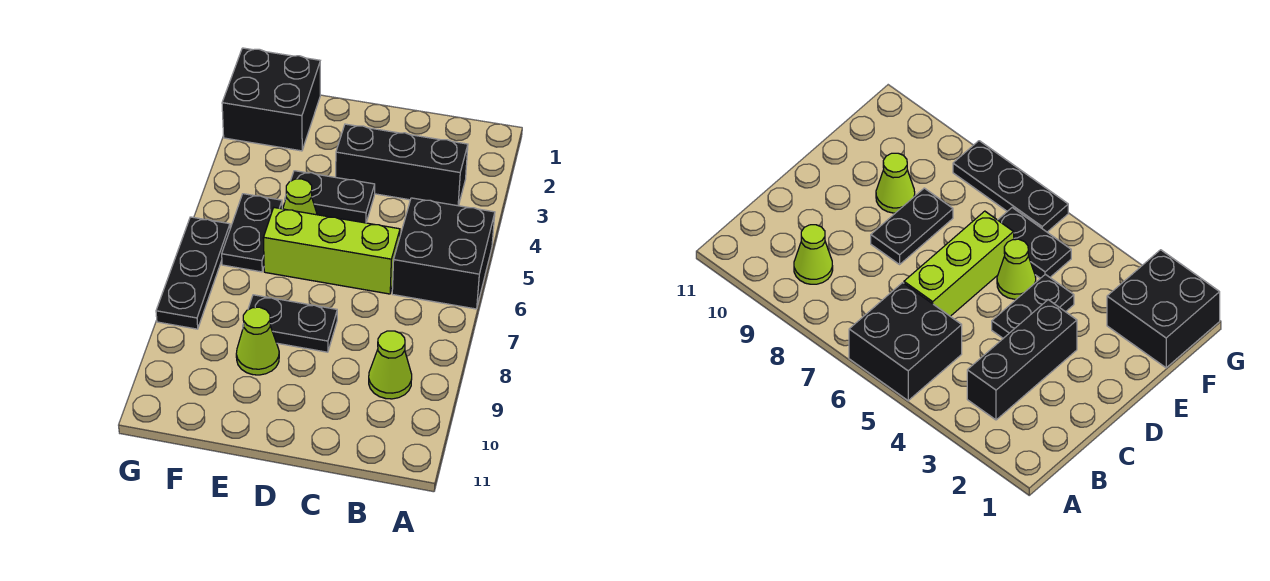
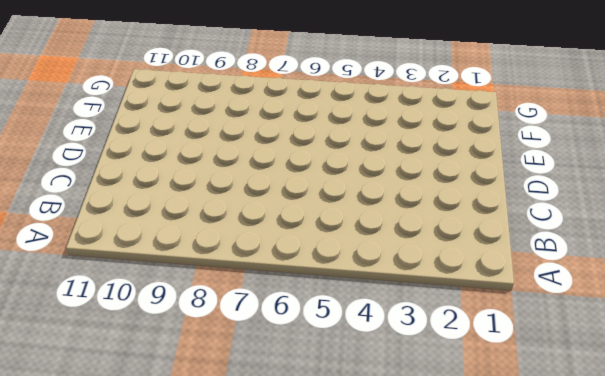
none -> black brick A5:B6 level 1
none -> black brick B3:D3 level 1

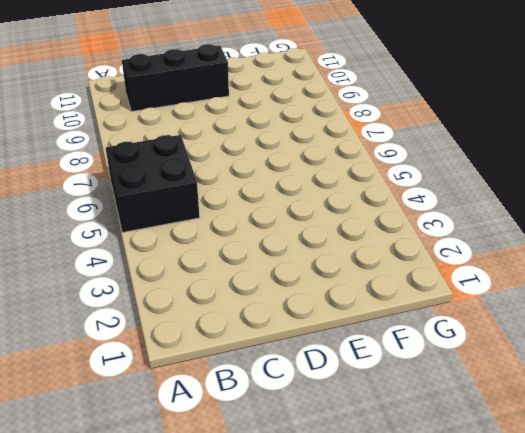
black brick B10:D10 level 1 -> black brick B3:D3 level 1
none -> lime cone B9 level 1
none -> lime brick C6:E6 level 1

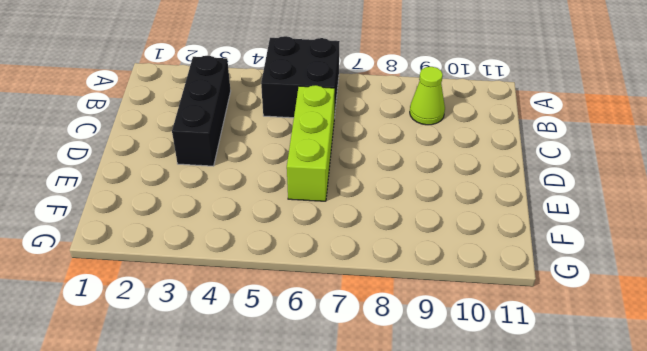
none -> black plate D4:E4 level 1
none -> black plate D8:E8 level 1

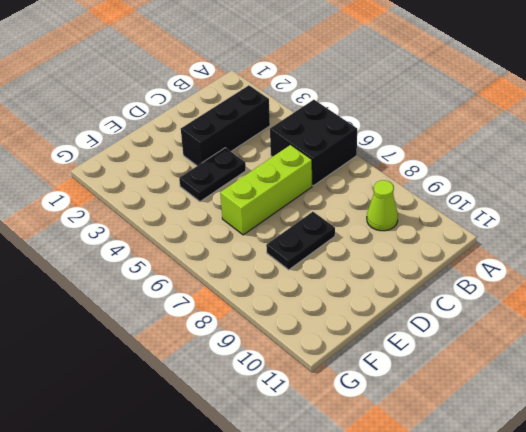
none -> lime cone E5 level 1
none -> lime cone E9 level 1

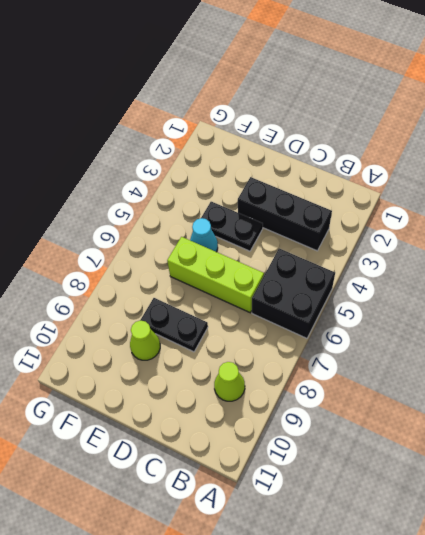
cyan cone E5 level 1 -> lime cone E5 level 1
none -> black brick F1:G2 level 1
none -> black plate F5:F6 level 1

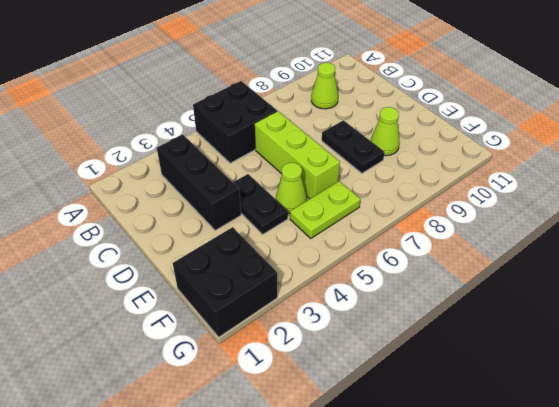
lime plate F5:F6 level 1 -> black plate F5:F6 level 1
none -> black plate G6:G8 level 1

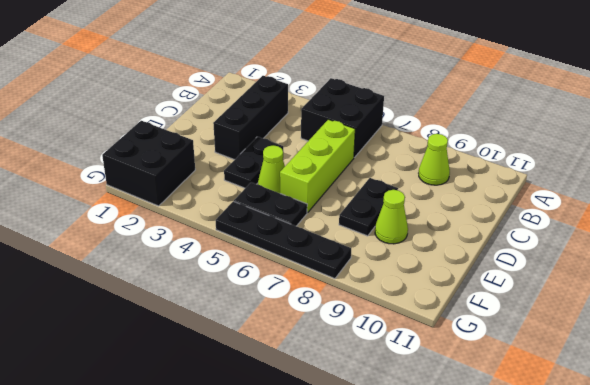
black plate G5:G8 level 1 -> black plate G6:G8 level 1

